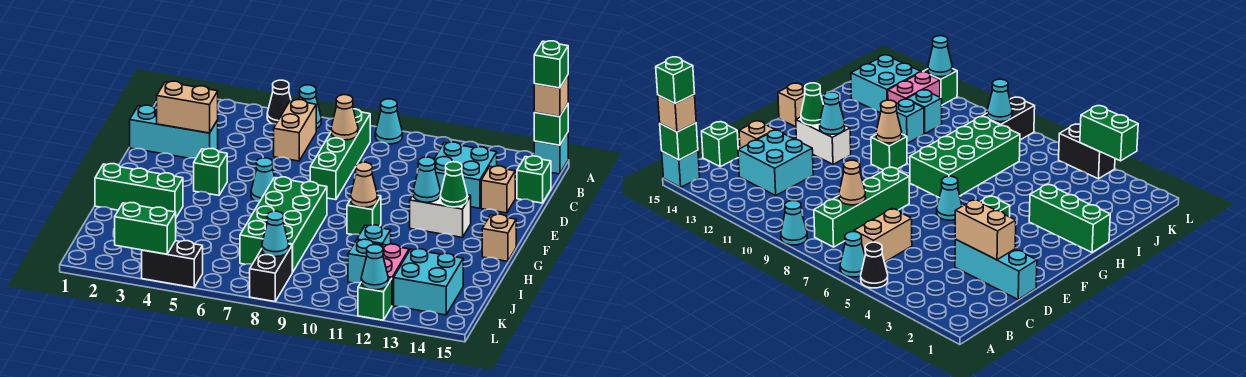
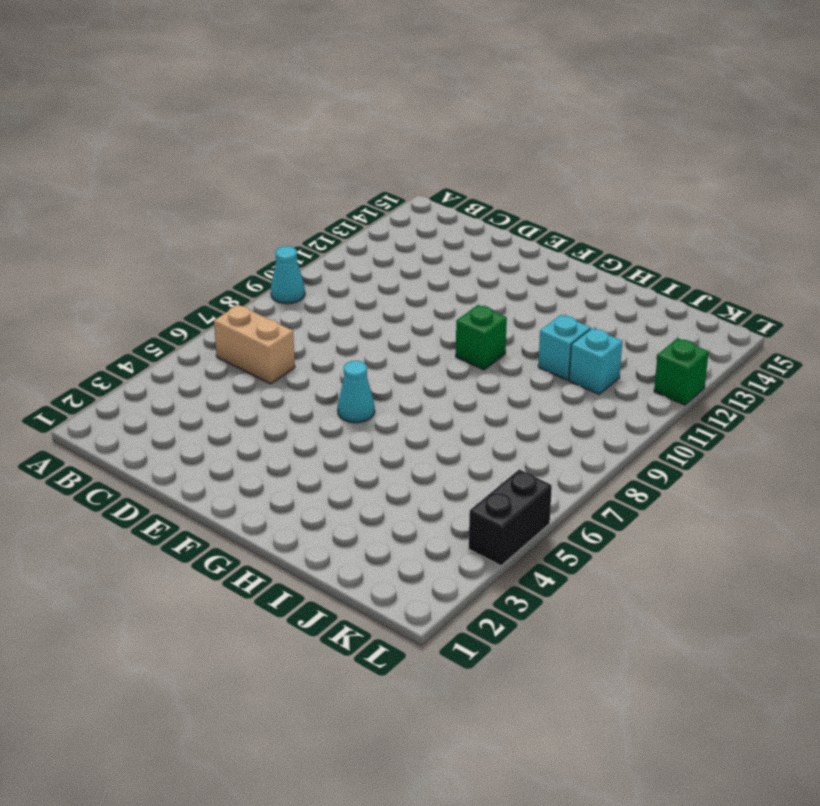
none -> black cone A5 level 1
none -> cyan cone A6 level 1
none -> cyan brick A15 level 1
none -> green brick B8:E8 level 1

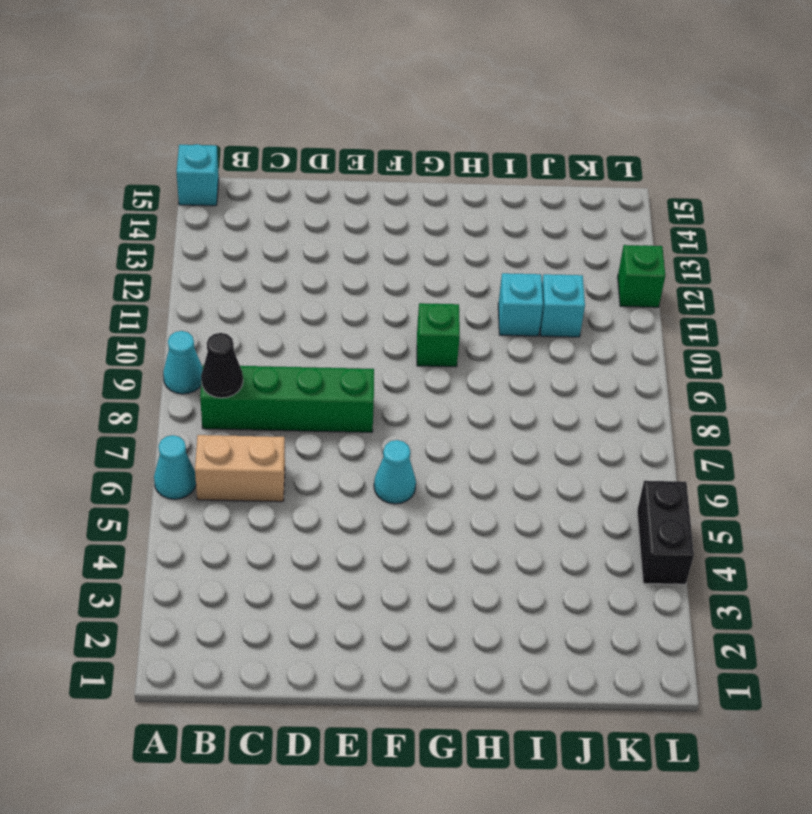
black cone B8 level 2 -> black cone A5 level 1
none -> cyan brick C12:D13 level 1
none -> green brick C15 level 1
none -> cyan brick D1:D3 level 1
none -> tan brick D14 level 1

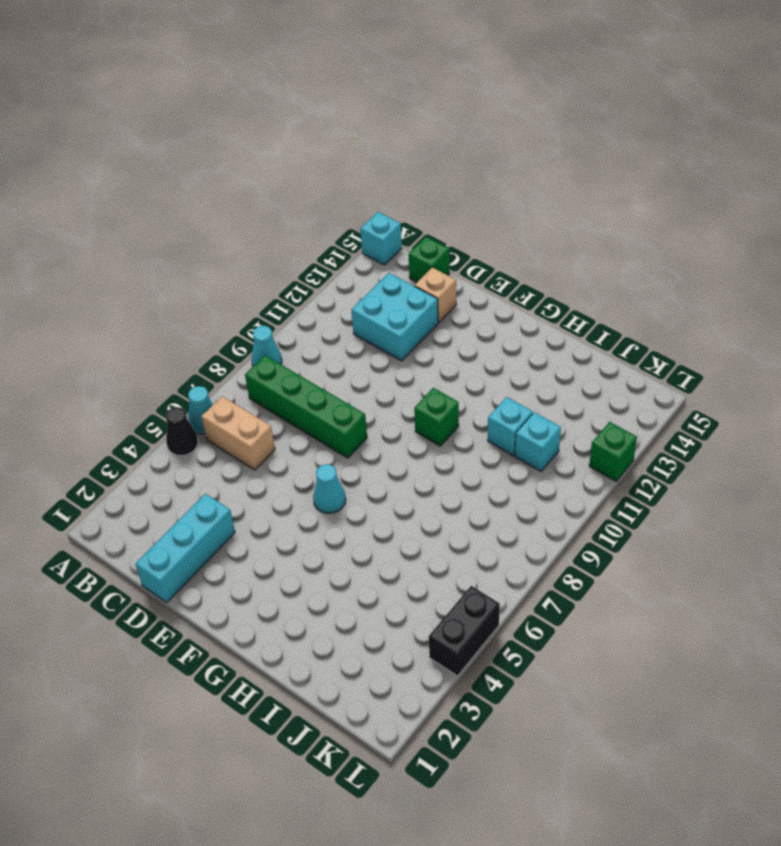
none -> green brick F4 level 1
none -> white brick F12:F13 level 1
none -> green brick G7:J8 level 1
none -> tan brick G15 level 1

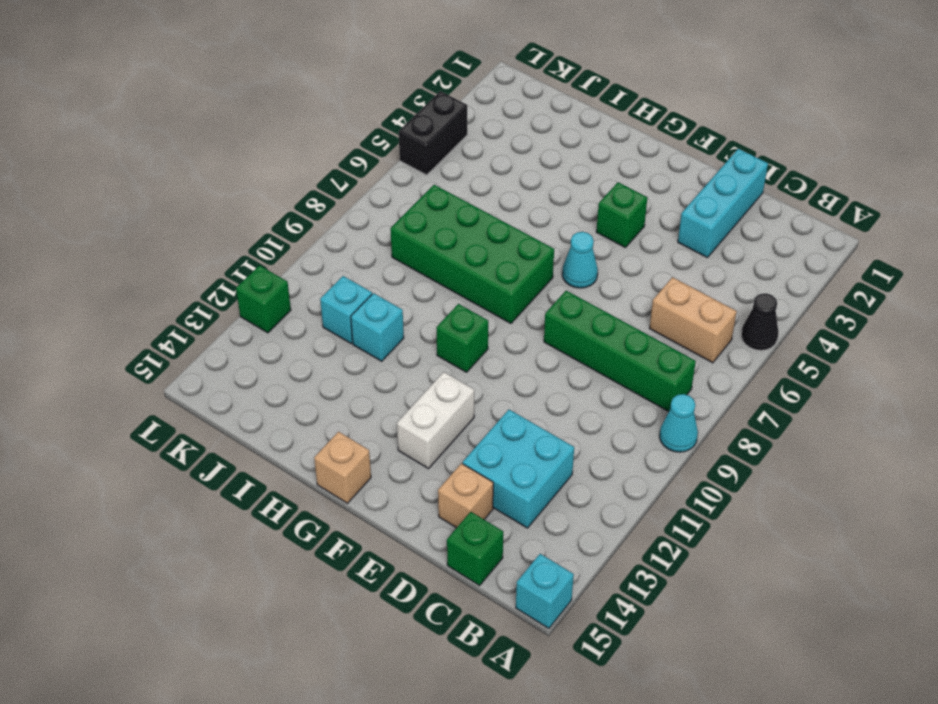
none -> cyan cone A6 level 1
none -> green brick H1:H3 level 1
none -> pink brick J12:K12 level 1
none -> cyan brick J13:K14 level 1

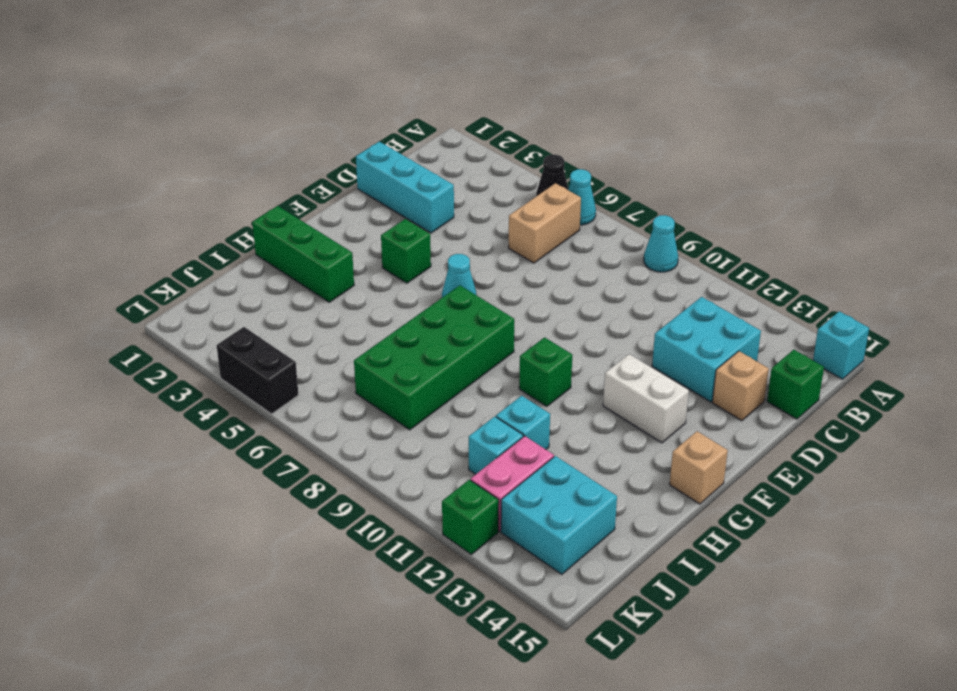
none -> green brick B8:E8 level 1
none -> black brick K8:L8 level 1
none -> green brick A15 level 2
none -> tan cone C8 level 2

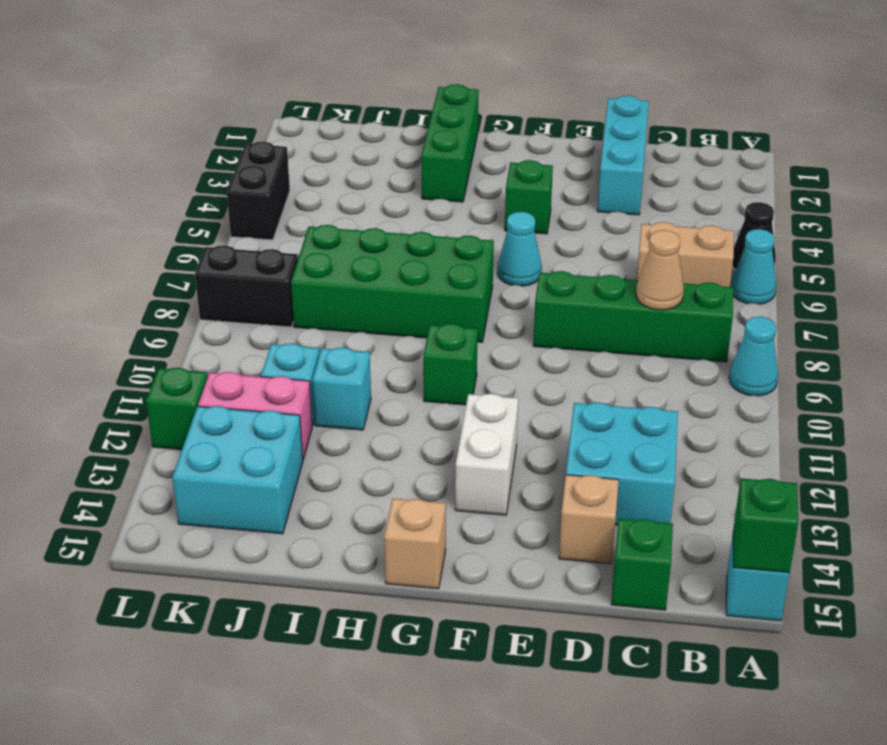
none -> tan brick D2:D3 level 2
none -> cyan cone F12 level 2
none -> green cone F13 level 2
none -> tan cone G10 level 2

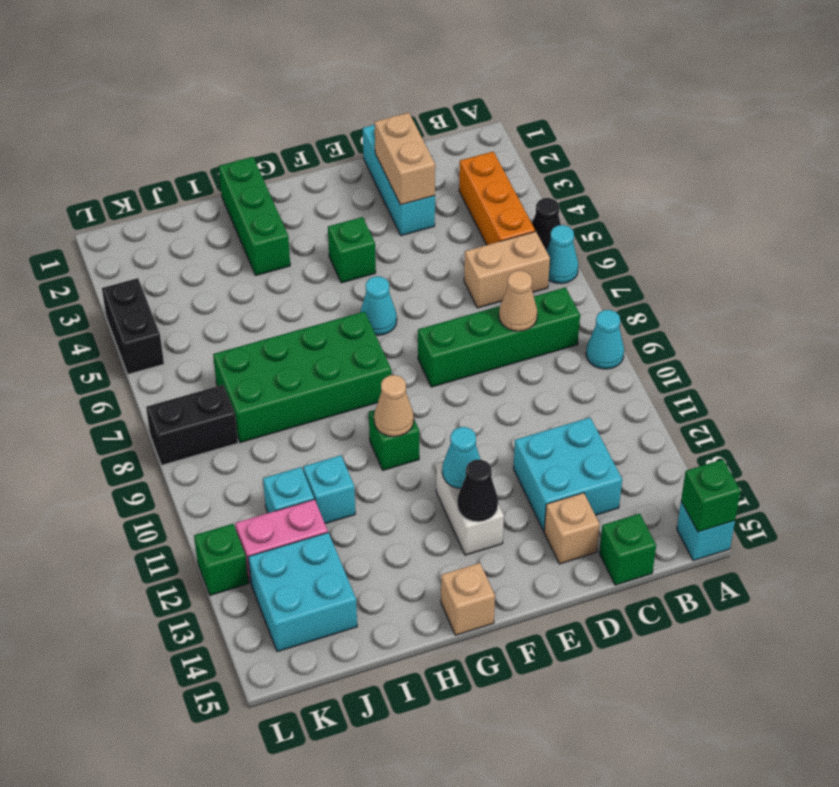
orange brick B3:B5 level 1 -> none
black cone F13 level 2 -> green cone F13 level 2
none -> cyan cone K8 level 2
none -> green brick L3:L4 level 2
none -> cyan cone L12 level 2
none -> tan brick A15 level 3

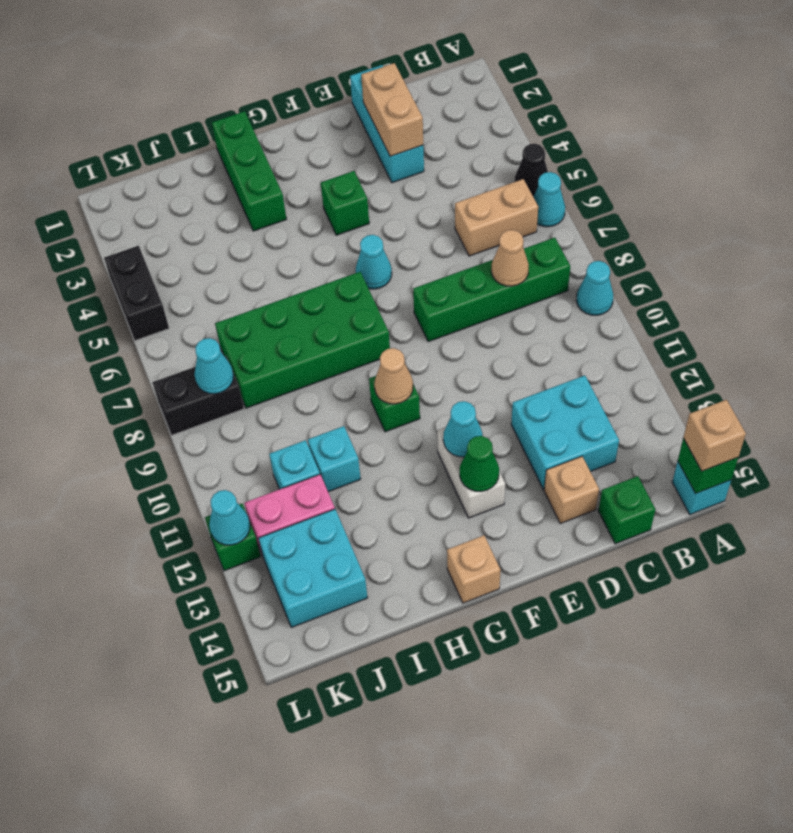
none -> green brick L3:L4 level 2
none -> green brick A15 level 4

